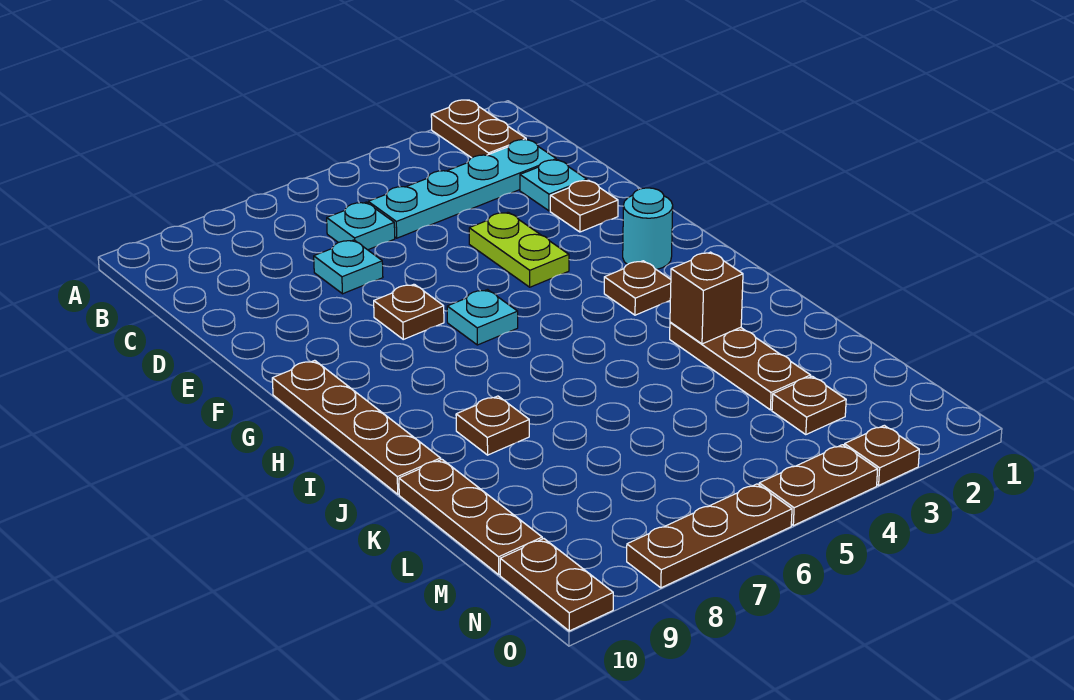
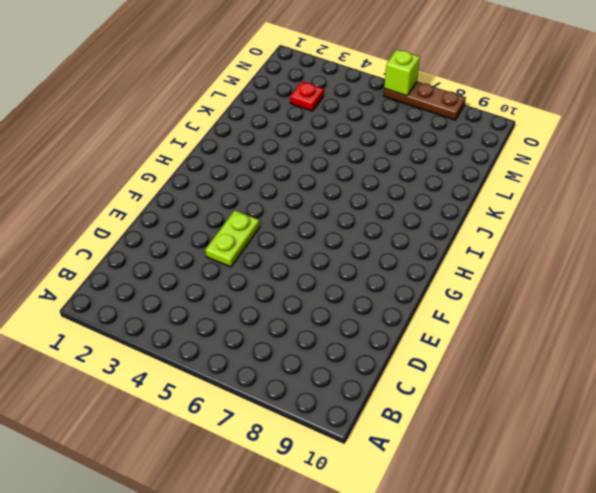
red plate M3 level 1 -> brown plate M3 level 1
lime brick O6 level 2 -> none
none -> brown plate A2:B2 level 1
none -> cyan plate C2:C5 level 1
none -> cyan plate C6 level 1

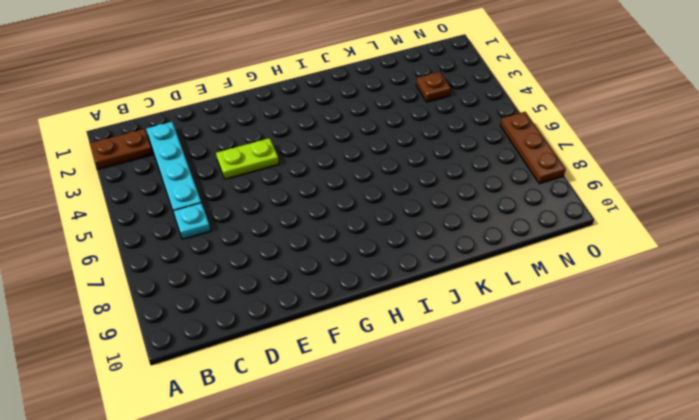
none -> cyan plate D2 level 1
none -> cyan plate D7 level 1
none -> brown plate E2 level 1

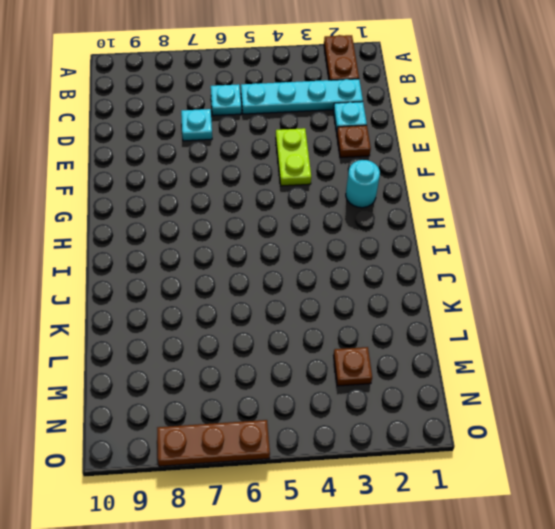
none -> brown plate F7 level 1
none -> cyan plate G6 level 1
none -> brown plate G10:J10 level 1

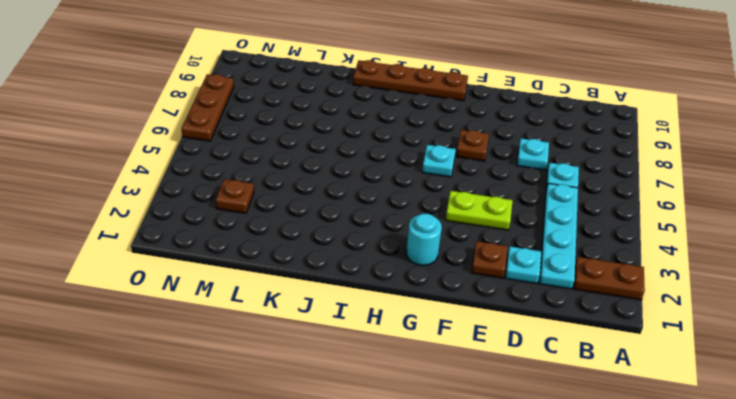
none -> brown plate H3 level 1
none -> brown plate J3:L3 level 1
none -> brown plate J8 level 1

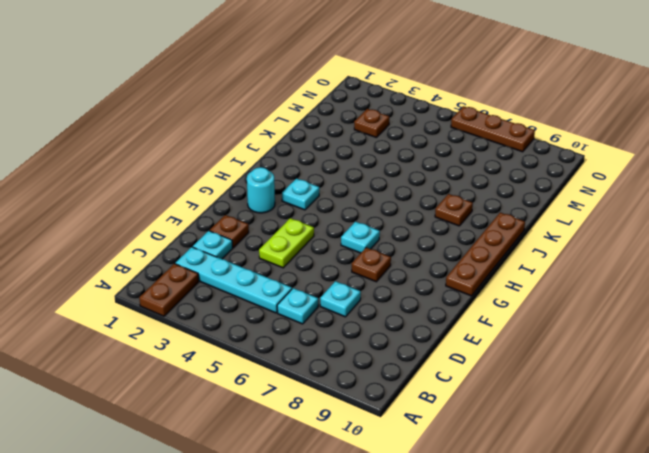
cyan plate H3 level 1 -> brown plate H3 level 1
none -> brown plate J3:L3 level 1
none -> brown plate K10:M10 level 1
none -> brown plate N10:O10 level 1

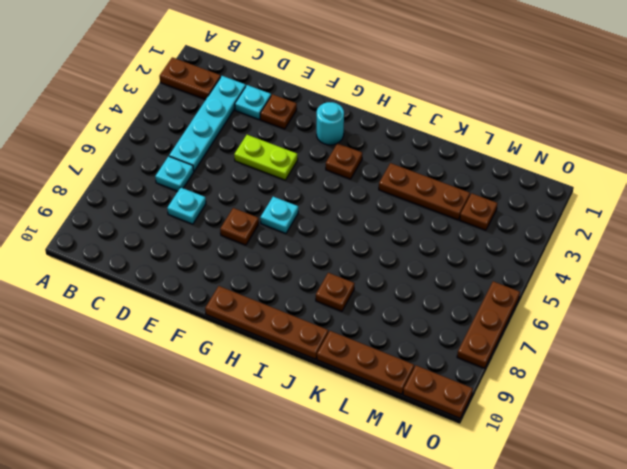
none -> brown plate O3 level 1
none -> brown plate O4:O5 level 1
none -> brown brick J3 level 2

